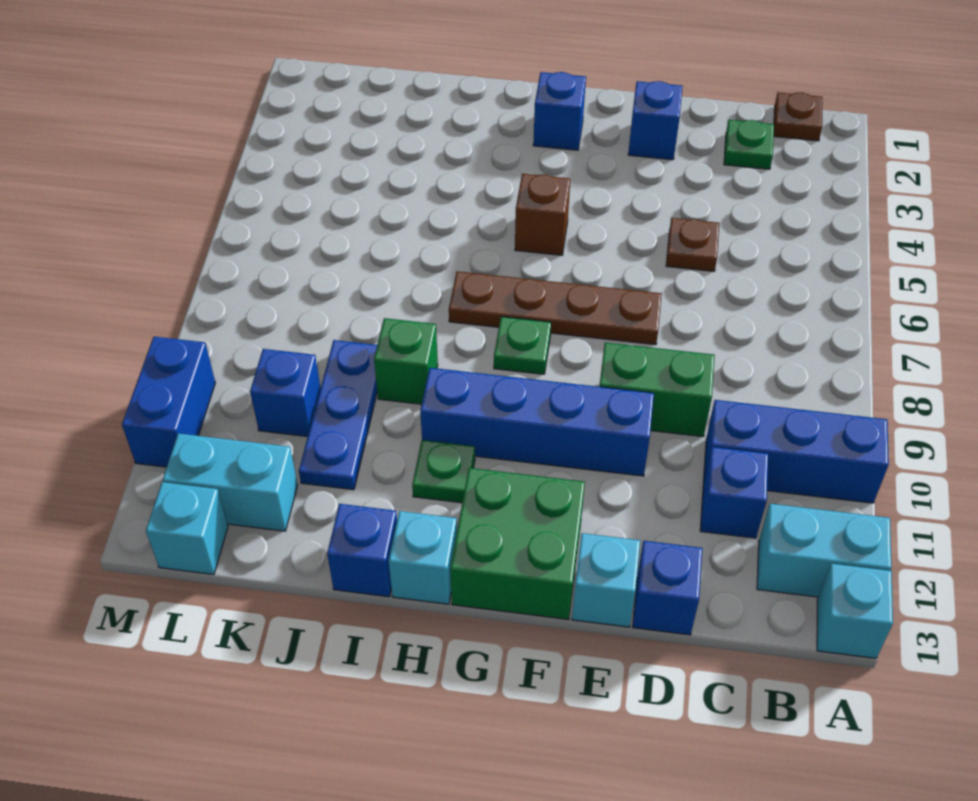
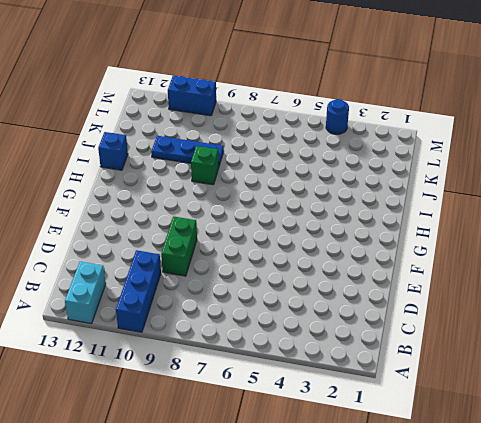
blue round brick M4 level 1 -> none
none -> cyan brick A13 level 1
none -> brown plate B1 level 1
none -> green plate C2 level 1

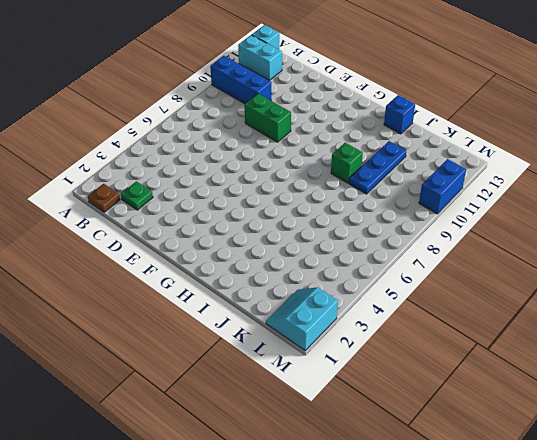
cyan slope L1:M2 level 1 top M -> none
none -> blue brick C11 level 1
none -> brown plate D5 level 1
none -> blue brick D13 level 1

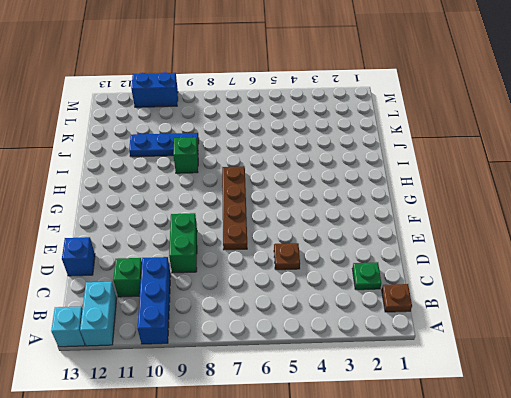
green brick C11 level 1 -> blue brick C11 level 1
none -> blue brick E2 level 1
none -> blue brick E10:H10 level 1
none -> cyan brick E13 level 1

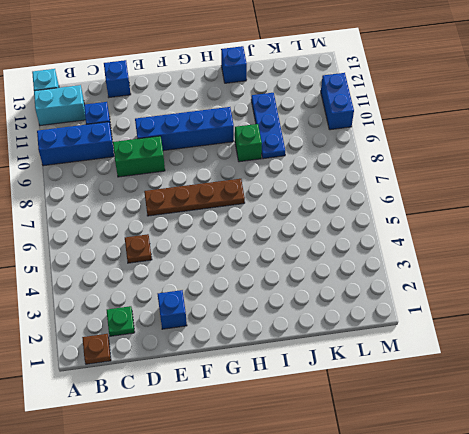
none -> cyan brick E13 level 1
none -> green brick F12:G13 level 1
none -> blue brick G2 level 1

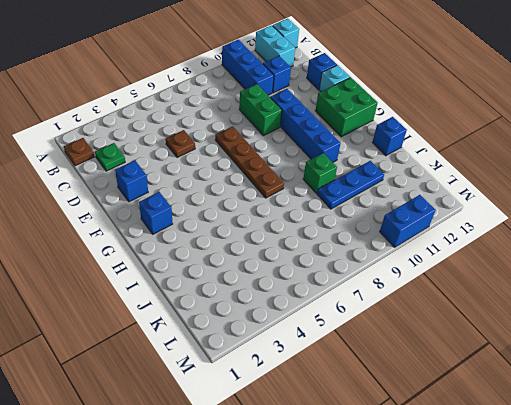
none -> brown brick G5 level 1
none -> green plate G8 level 1
none -> green plate H11 level 1

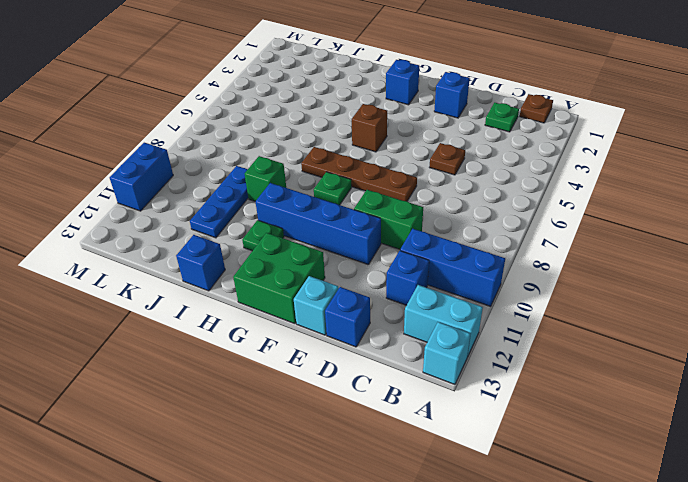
none -> cyan brick H13 level 1
none -> blue brick K10 level 1
none -> cyan brick K12:L12 level 1

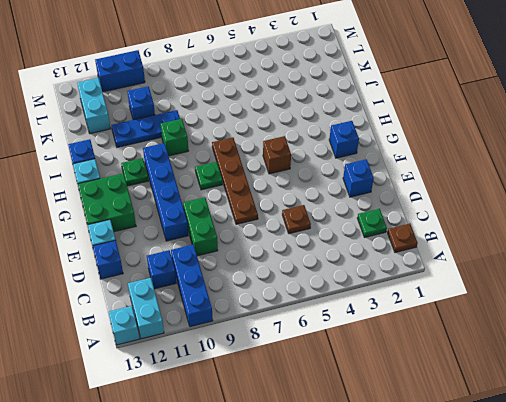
none -> cyan brick L13 level 1

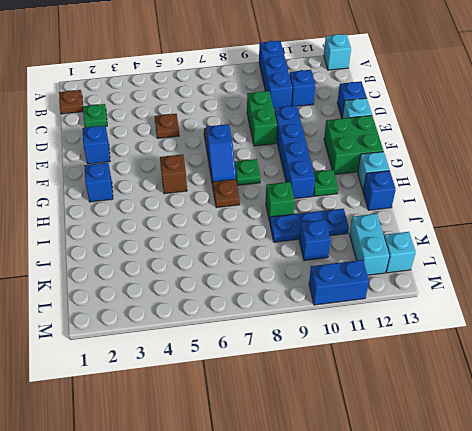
blue slope F7:G7 level 2 top F -> none
none -> cyan brick A12:B12 level 1

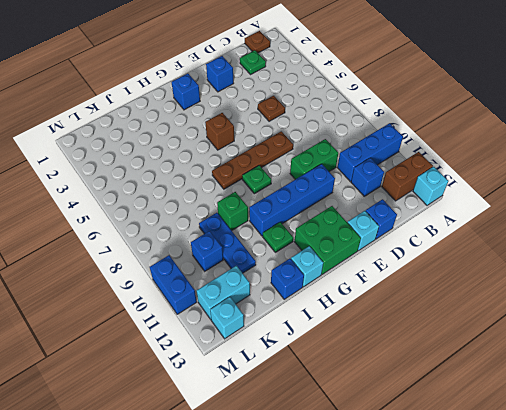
brown brick A12:B12 level 1 -> cyan brick A12:B12 level 1

